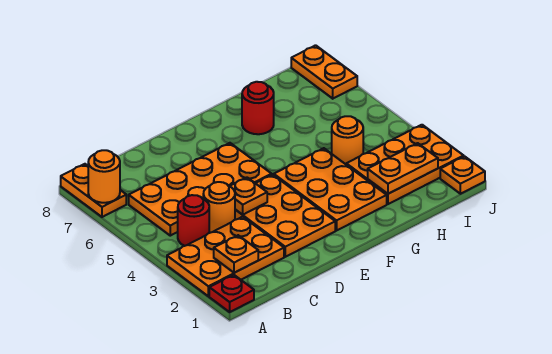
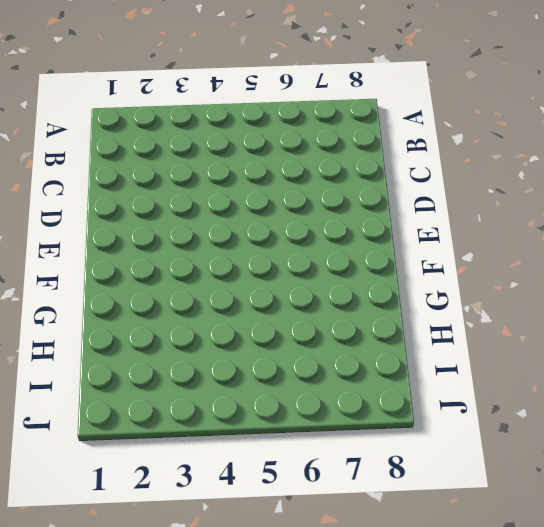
none -> red plate A1 level 1
none -> orange plate A2:C3 level 1
none -> orange plate A7:A8 level 1

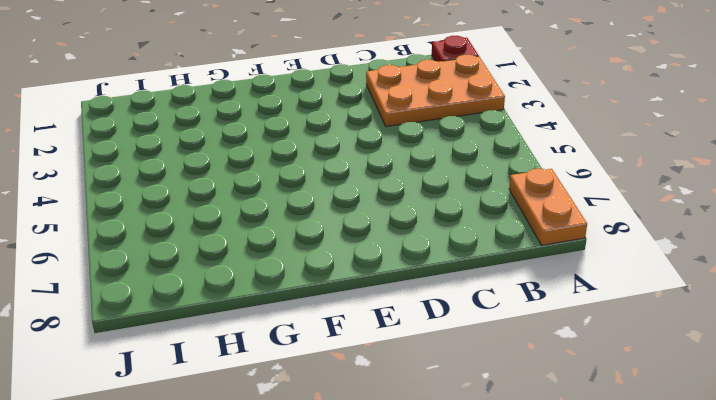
none -> red round brick B4 level 1
none -> orange plate B5:E6 level 1
none -> orange round brick C4 level 1

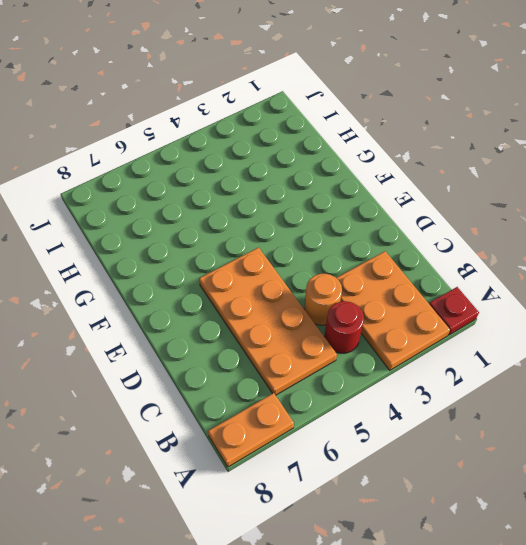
none -> orange plate D2:E4 level 1
none -> orange plate F2:G4 level 1
none -> red round brick G7 level 1

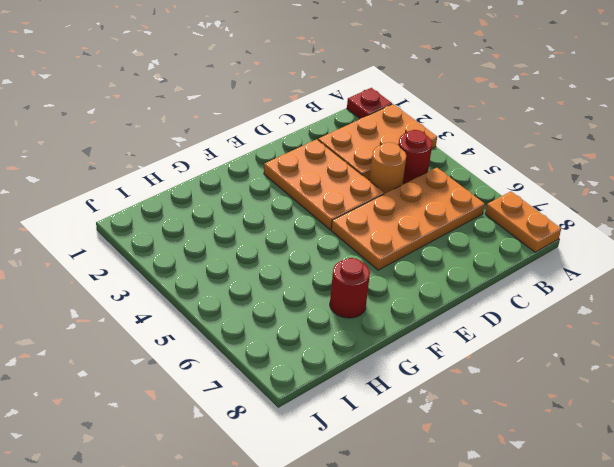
none -> orange plate F2:G4 level 1
none -> orange plate H2:J3 level 1
none -> orange round brick H4 level 1

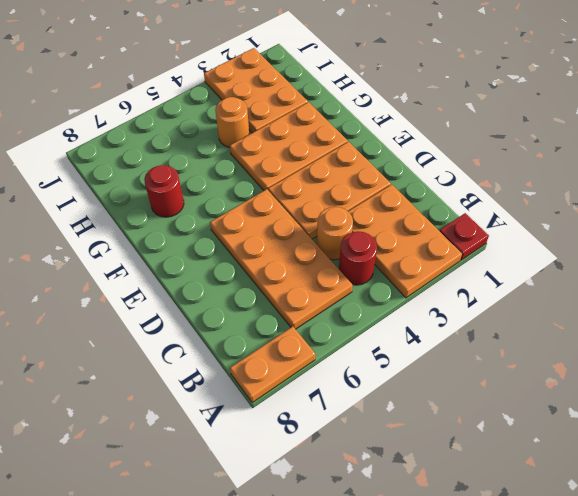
none -> orange plate J1 level 1
none -> orange plate J7:J8 level 1
none -> orange round brick A7 level 2

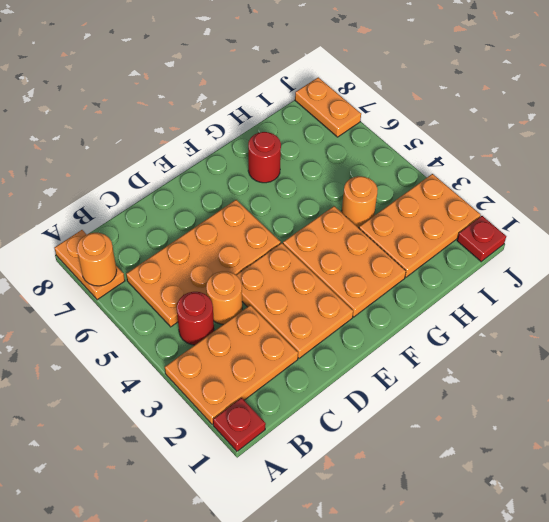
red plate J1 level 1 -> orange plate J1 level 1
none -> orange plate B2 level 2
none -> orange plate D4 level 2
none -> orange plate H2:I2 level 2

